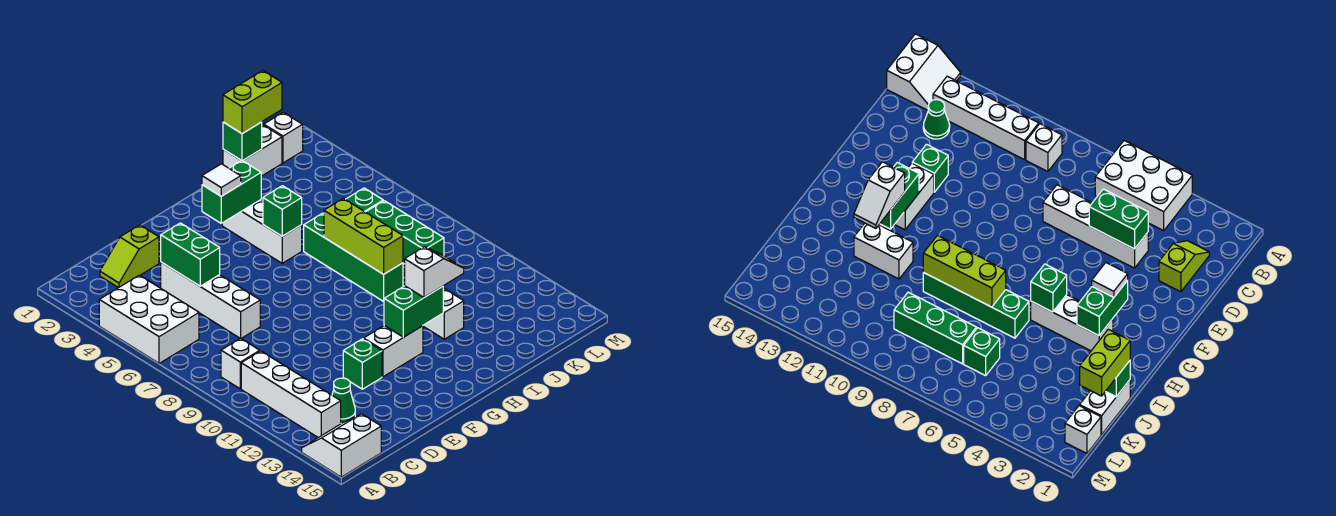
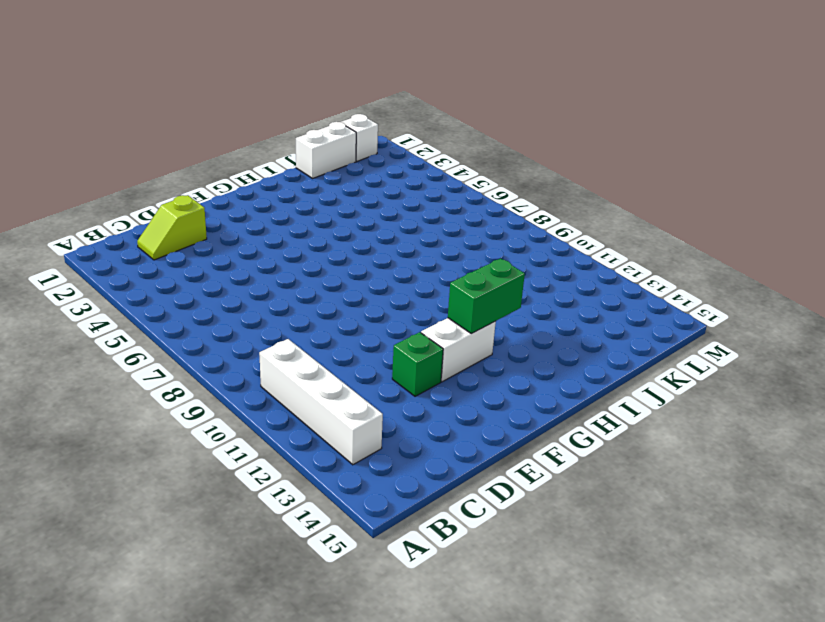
none -> white brick A4:B6 level 1
none -> white slope A14:B15 level 1 top 15
none -> white brick B9 level 1

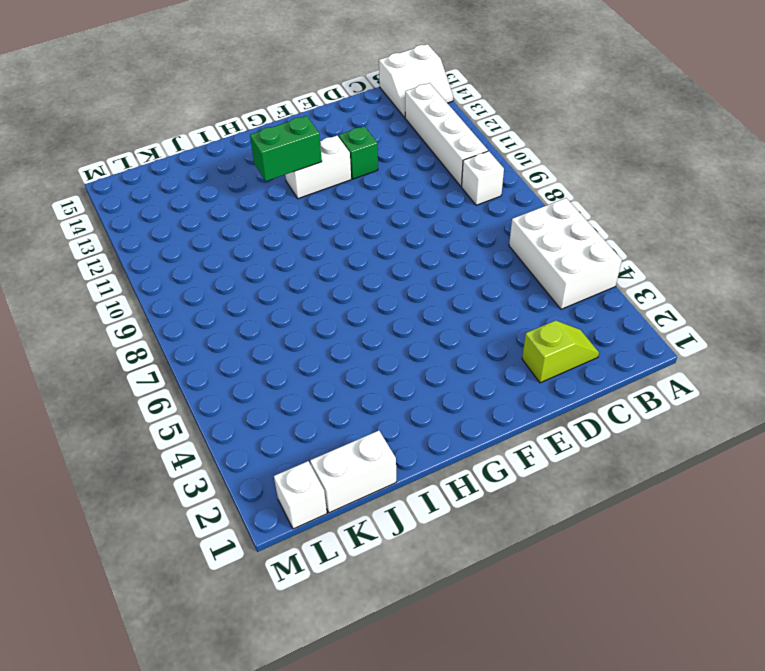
none -> green cone C13 level 1
none -> white brick D4:D7 level 1
none -> white brick H3:H5 level 1

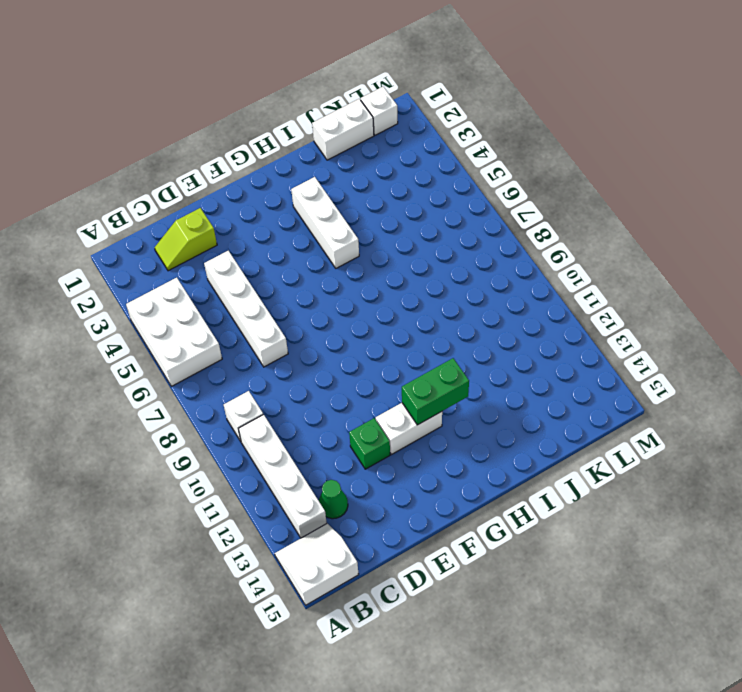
none -> green brick I6:I9 level 1
none -> white brick I11:I12 level 1
none -> green brick K6 level 1

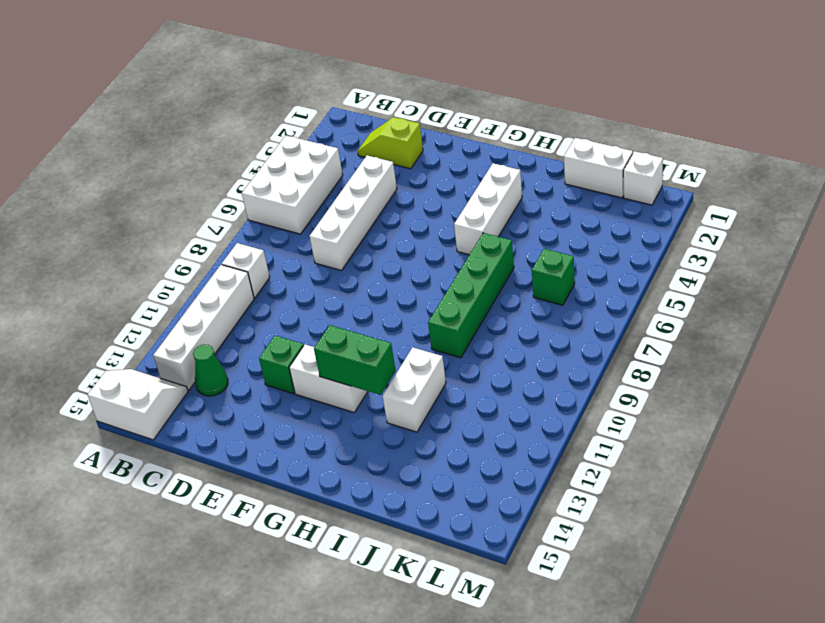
none -> green brick K7:K9 level 1
none -> green brick D4:D5 level 2
none -> green brick G3:H3 level 2

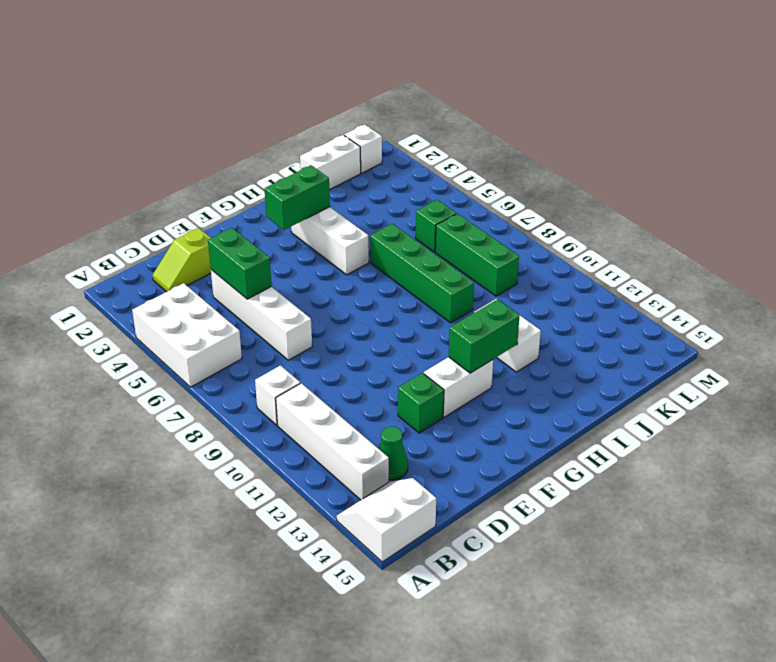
none -> green brick H5 level 2
none -> lime brick I7:I9 level 2
none -> green brick J1 level 2

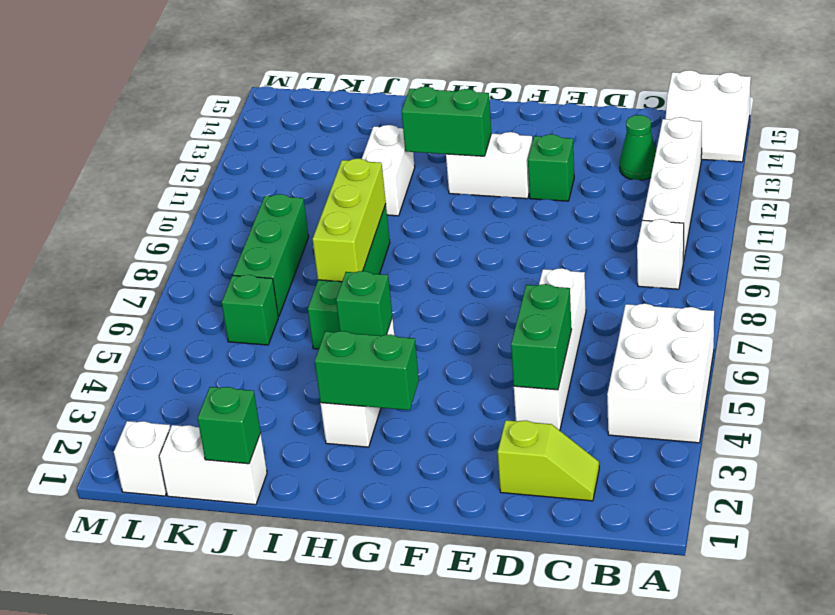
none -> white tile G3 level 3
none -> white slope H12:I12 level 3 top H
none -> lime brick J1:K1 level 3

